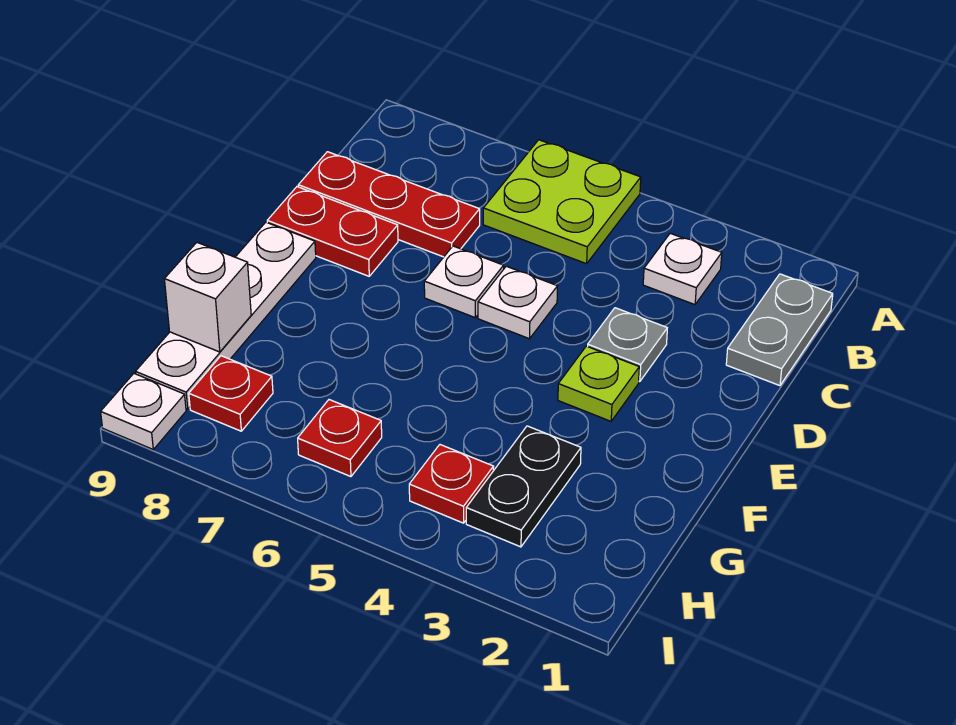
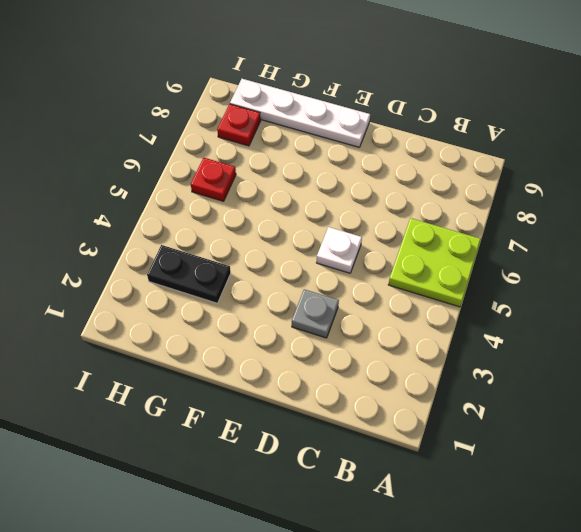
none -> grey plate B1:C1 level 1
none -> white plate B3 level 1
none -> red plate C7:C9 level 1

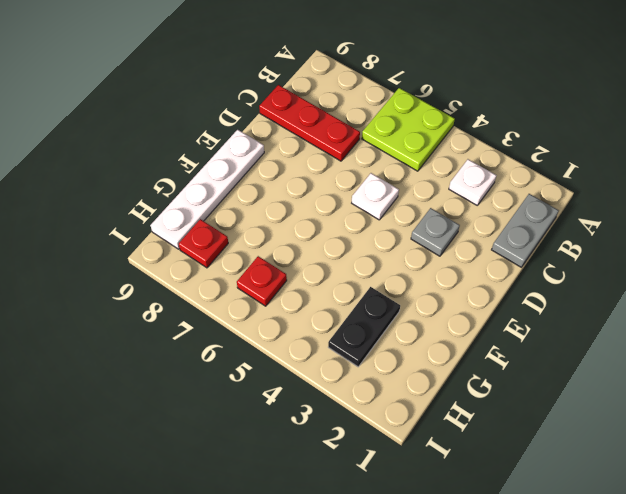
none -> white plate D6 level 1
none -> red plate D8:D9 level 1
none -> lime plate E3 level 1

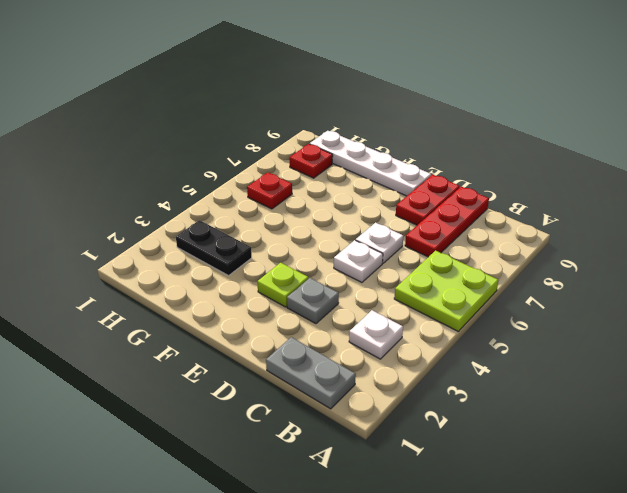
none -> red plate H4 level 1
none -> white plate I9 level 1
none -> white brick G9 level 2

